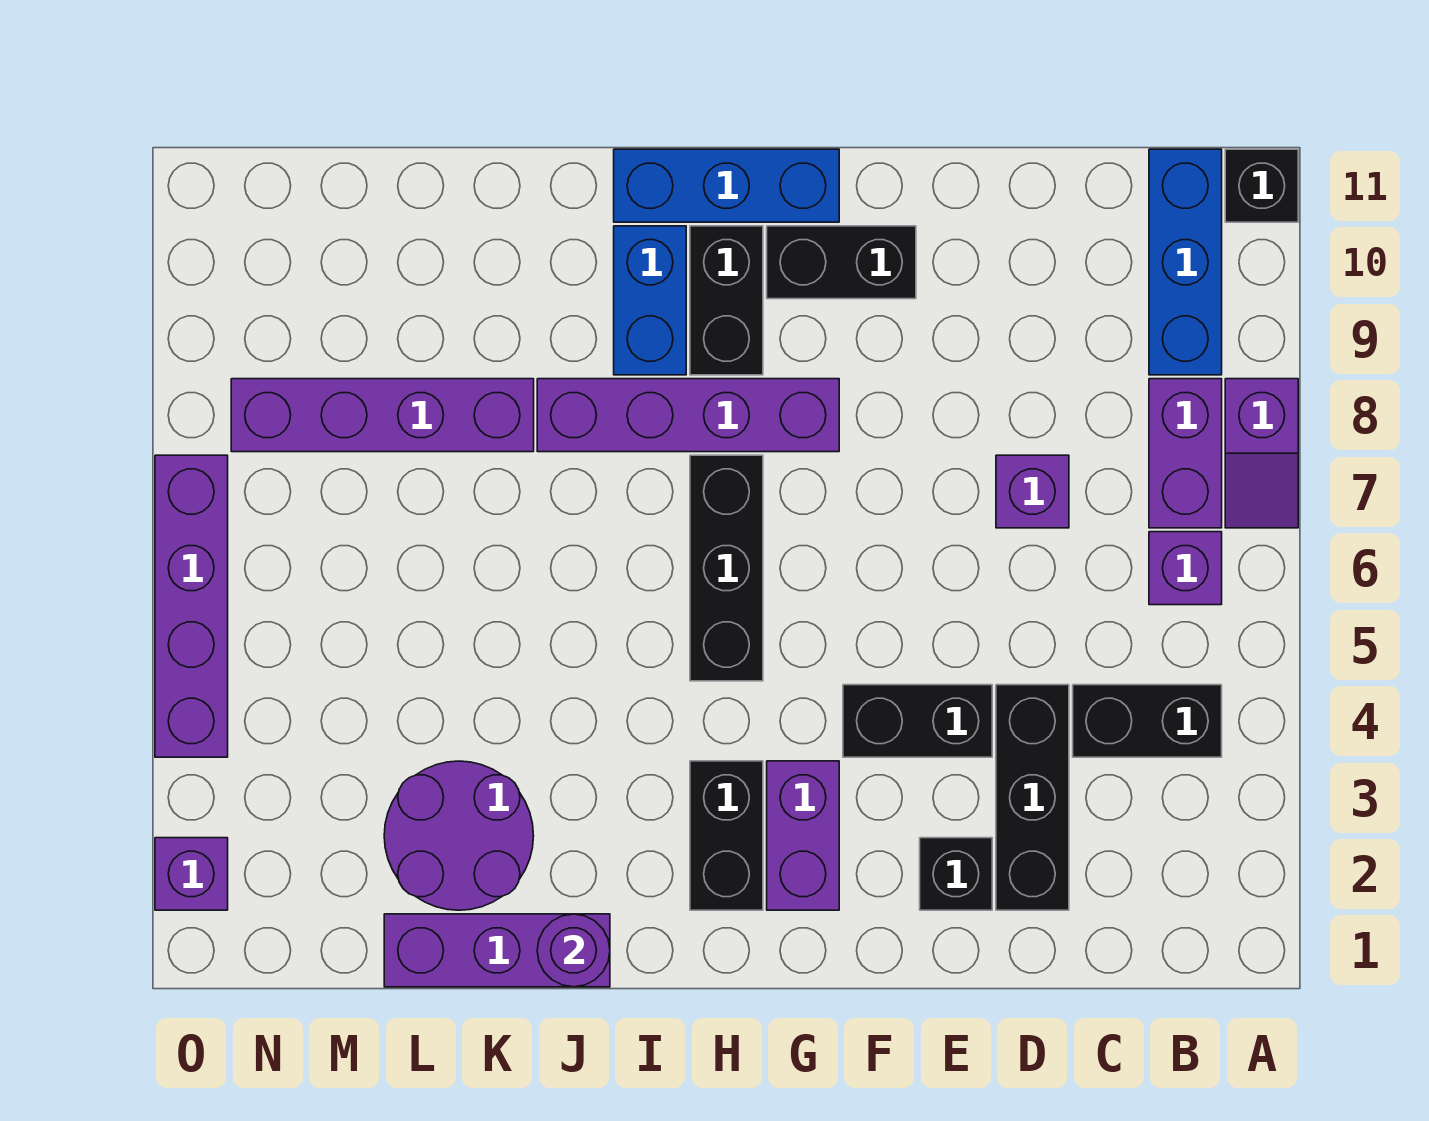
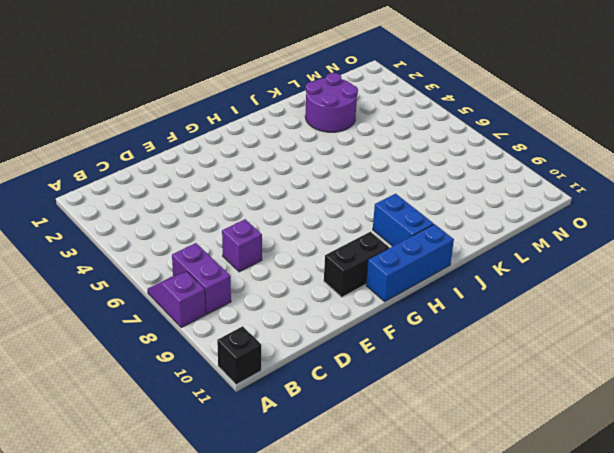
none -> black brick B4:C4 level 1
none -> purple brick B6 level 1
none -> blue brick B9:B11 level 1

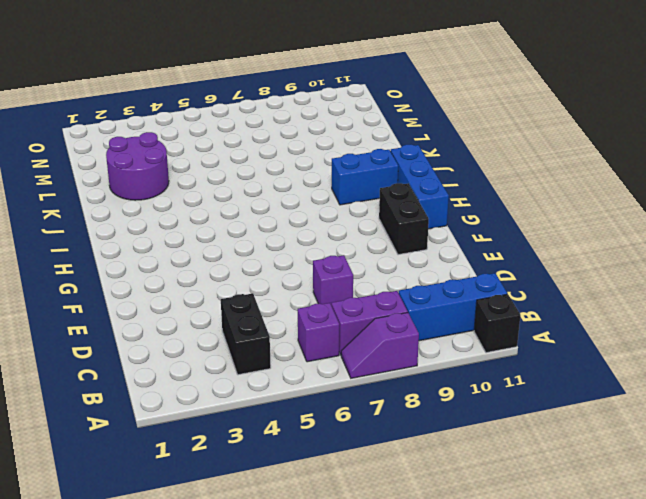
none -> black brick D2:D4 level 1
none -> black brick E2 level 1
none -> black brick E4:F4 level 1

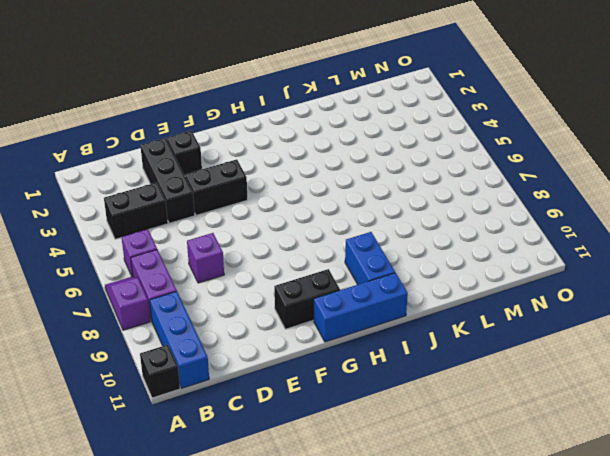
none -> purple brick G2:G3 level 1
none -> purple brick G8:J8 level 1
none -> black brick H2:H3 level 1

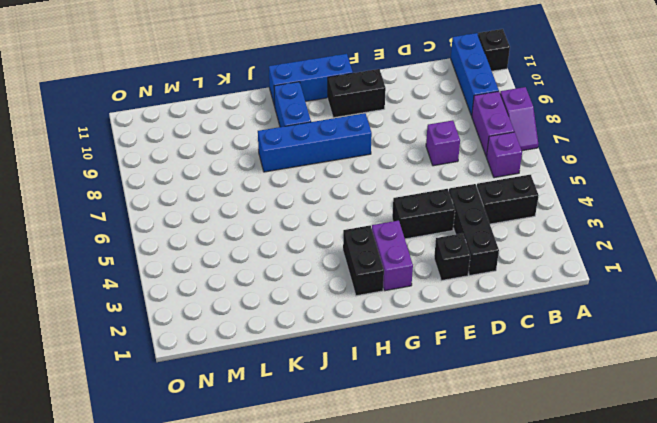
blue brick G8:J8 level 1 -> purple brick G8:J8 level 1
none -> black brick H5:H7 level 1
none -> black brick H9:H10 level 1
none -> purple brick J1:L1 level 1

